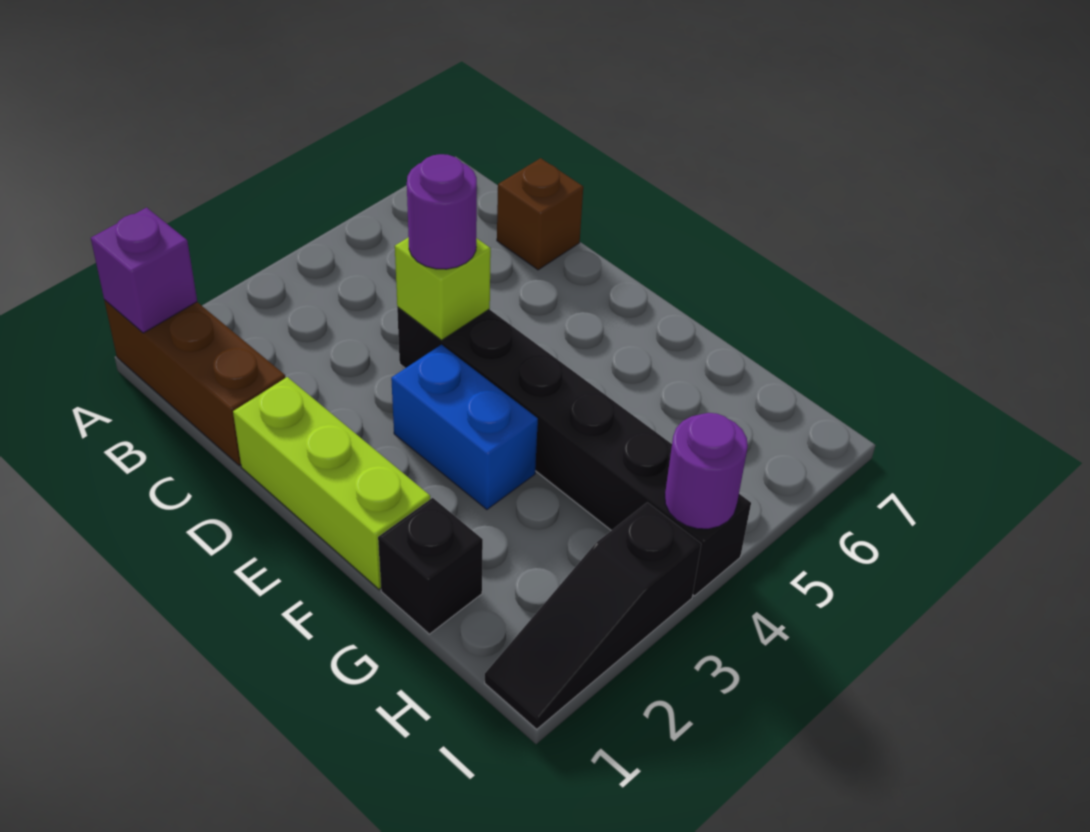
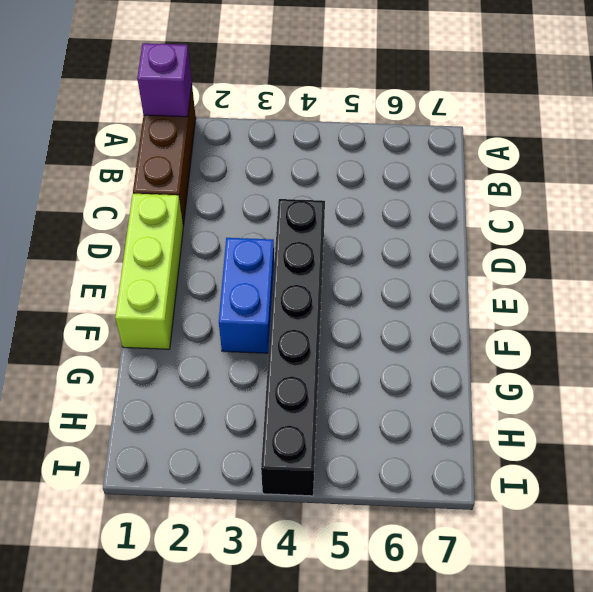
none -> brown brick C7 level 1
none -> black brick G1 level 1

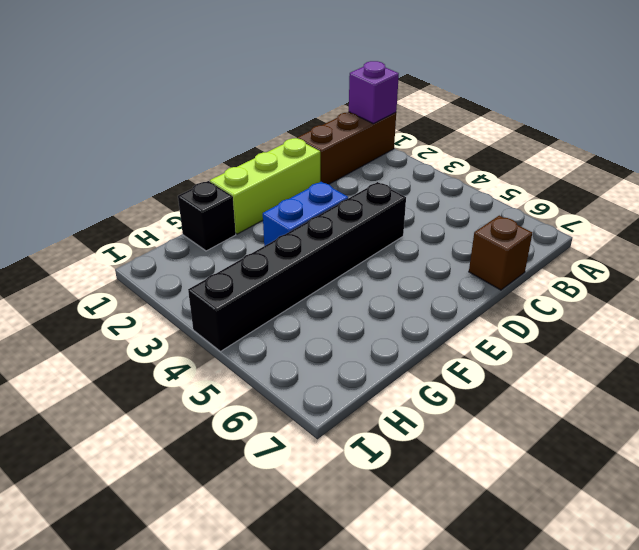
none -> black slope I1:I3 level 1 top 3
none -> lime brick D4 level 2

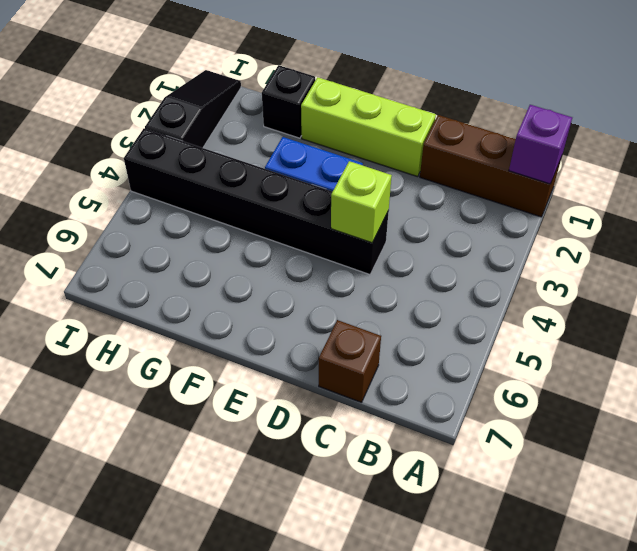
none -> purple round brick I4 level 2
none -> purple round brick D4 level 3

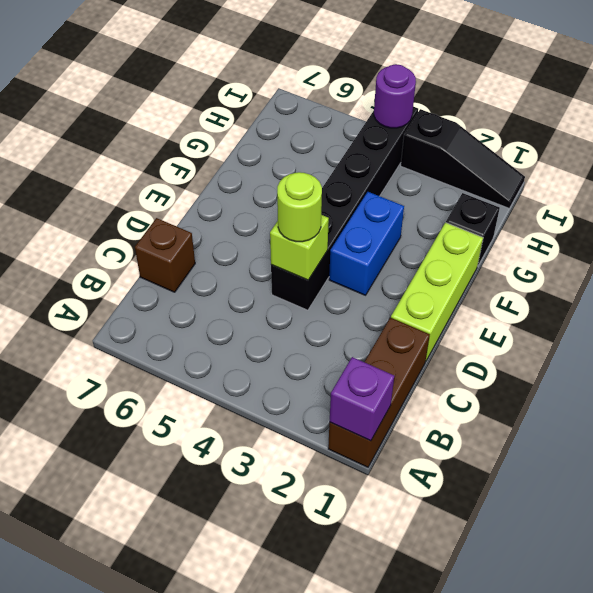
lime round brick D4 level 3 -> purple round brick D4 level 3

